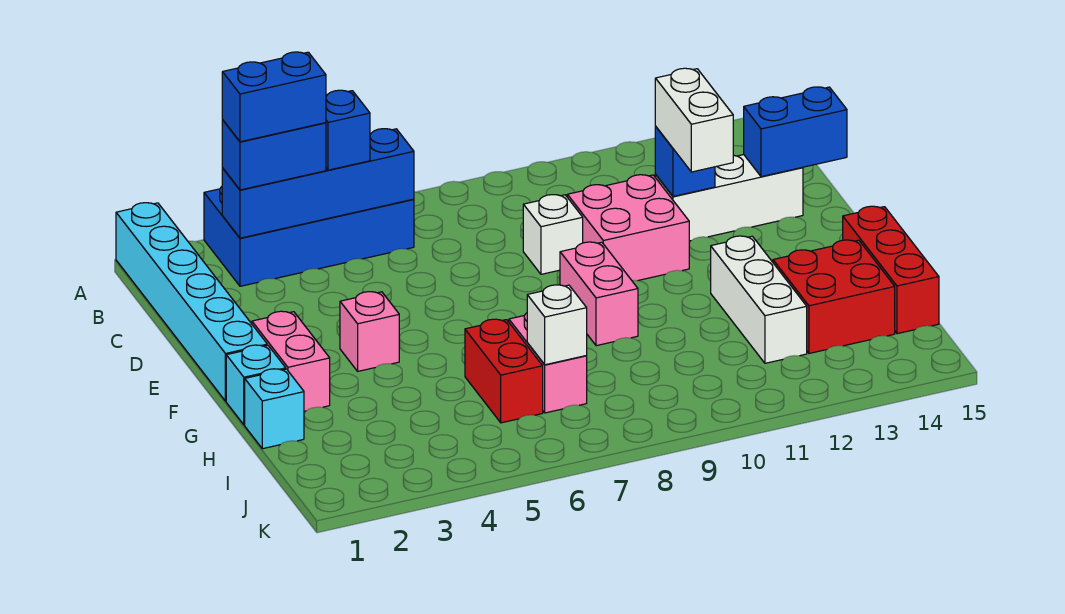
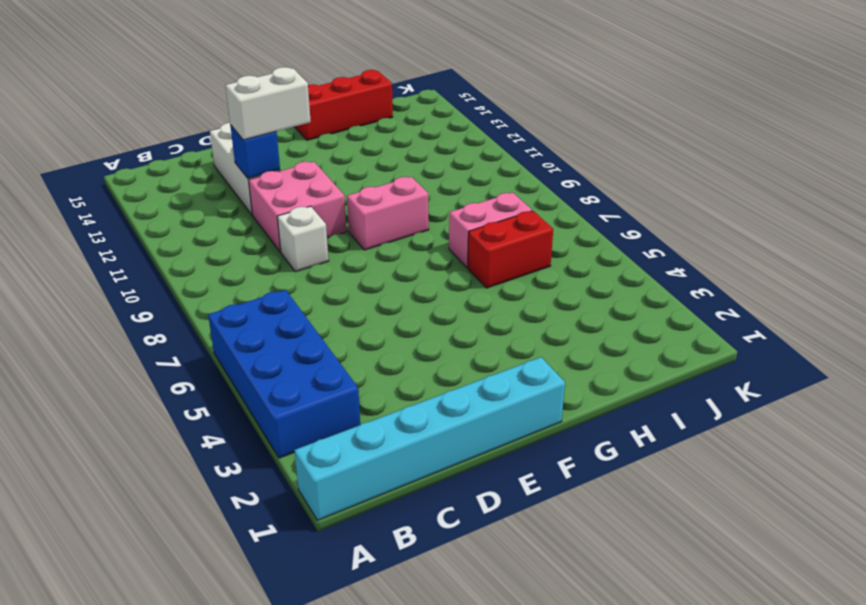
none -> pink brick F2:G2 level 1
none -> pink brick F4 level 1
none -> cyan brick G1 level 1

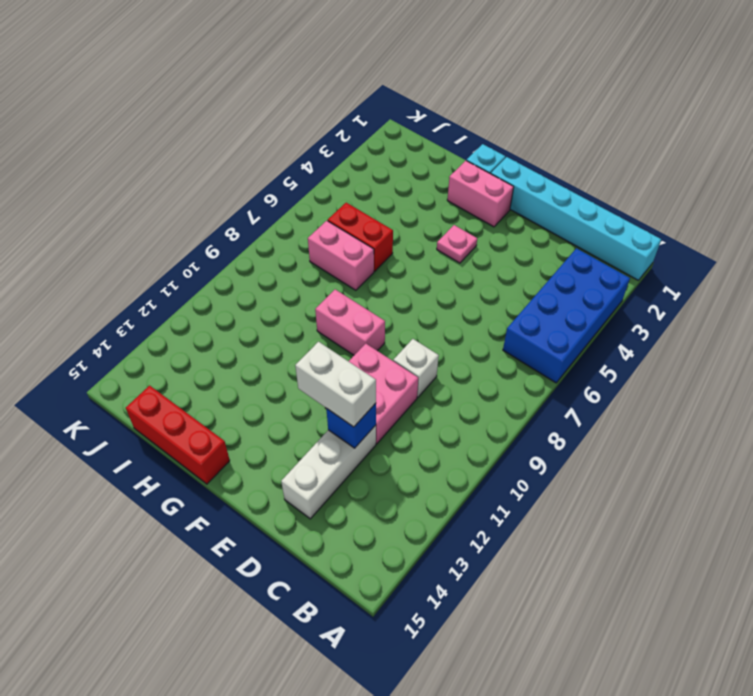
pink plate F4 level 1 -> pink brick F4 level 1
none -> white brick G12:I12 level 1
none -> cyan brick H1 level 1
none -> red brick H13:I14 level 1

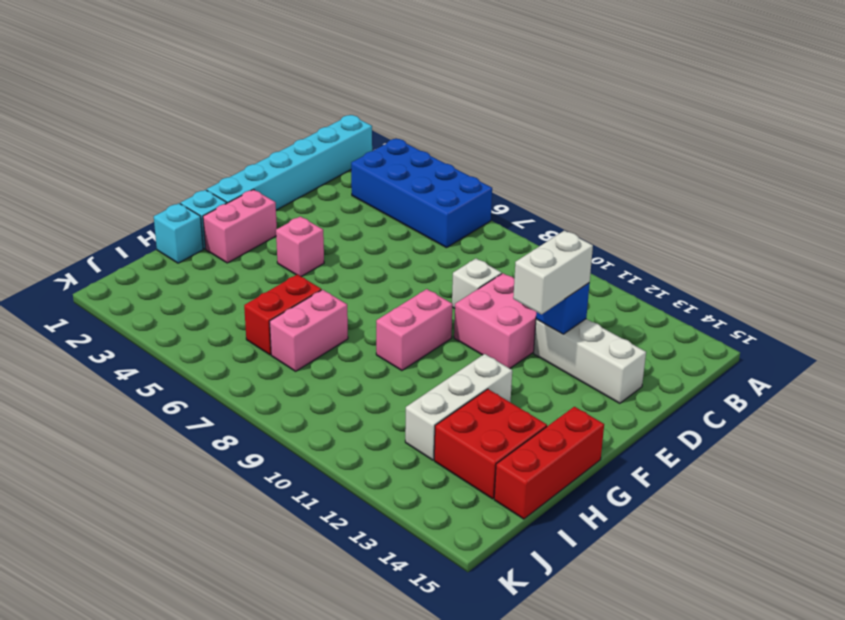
none -> blue brick B3:B6 level 2
none -> blue brick D14:D15 level 2
none -> white brick I7 level 2

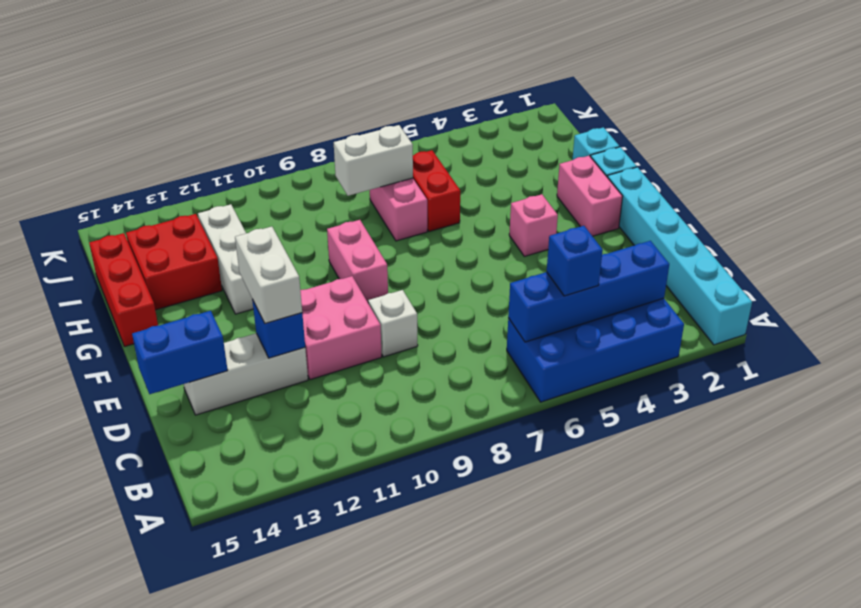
white brick I7:I8 level 2 -> white brick I7 level 2
none -> blue brick B3:B4 level 3
none -> blue brick B3:B4 level 4

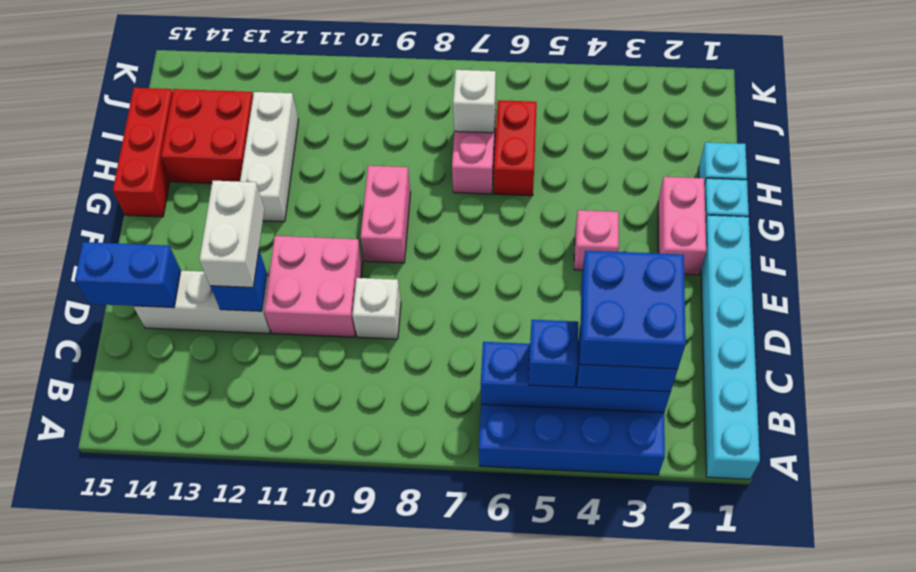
blue brick B3:C4 level 4 -> blue brick B3:B4 level 4

